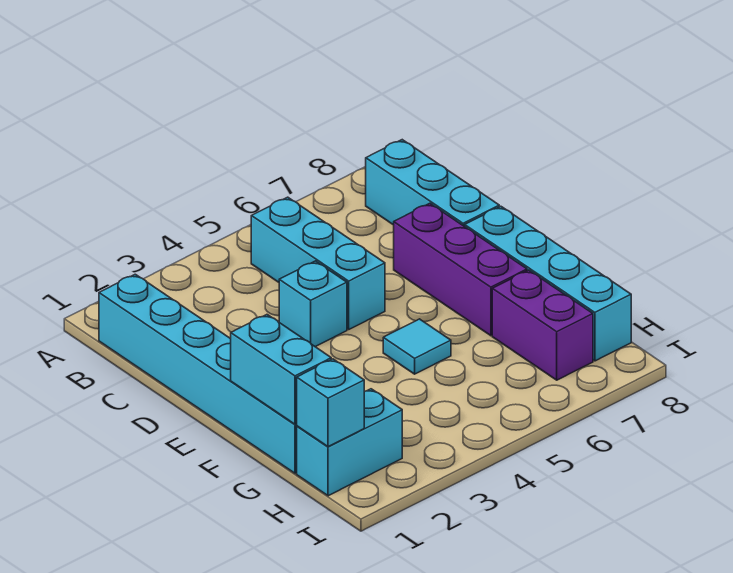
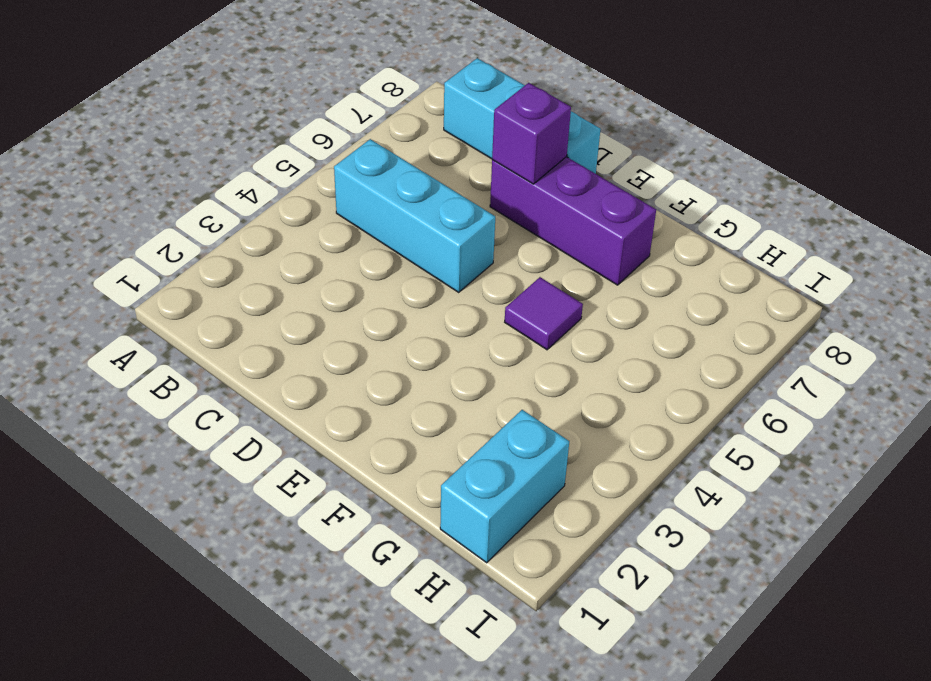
purple brick D7 level 2 -> none
purple tile F5 level 1 -> cyan tile F5 level 1
none -> cyan brick B1:G1 level 1
none -> cyan brick D4 level 1

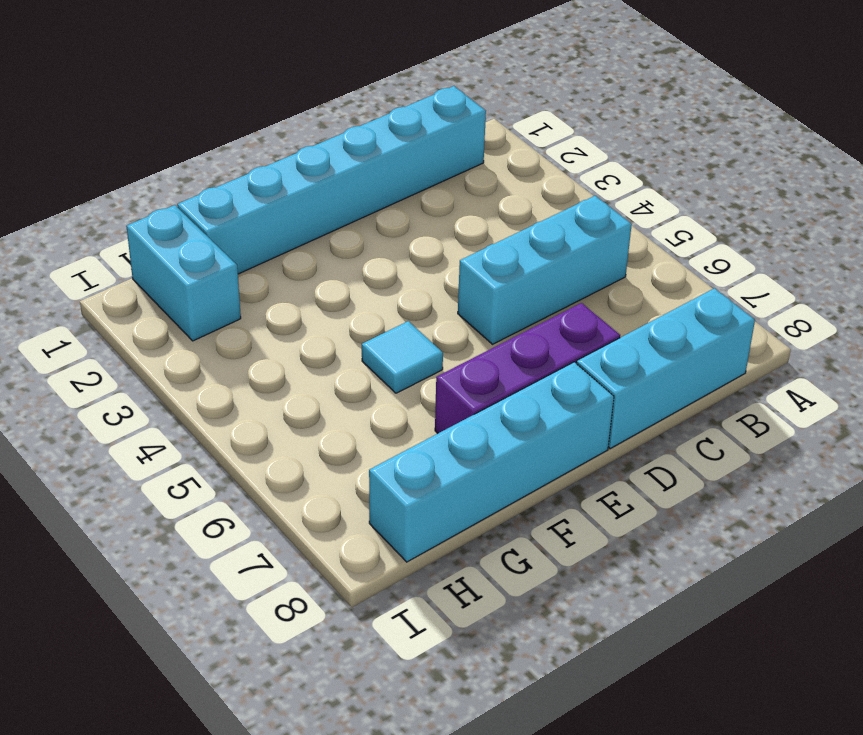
none -> cyan brick D4 level 1
none -> purple brick G7:H7 level 1

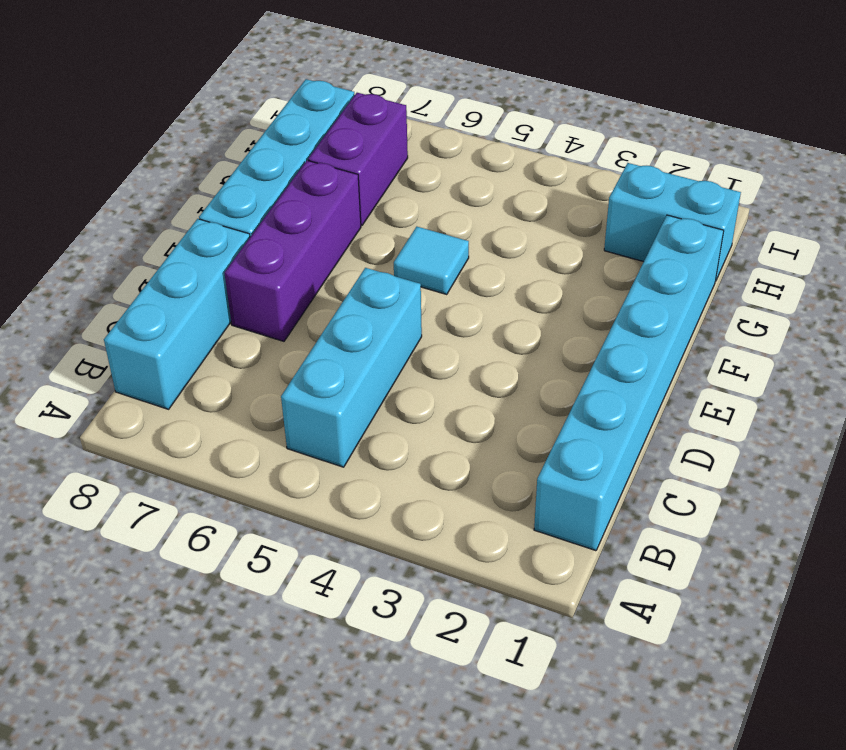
none -> cyan brick D4 level 1
none -> cyan brick F1:G1 level 2

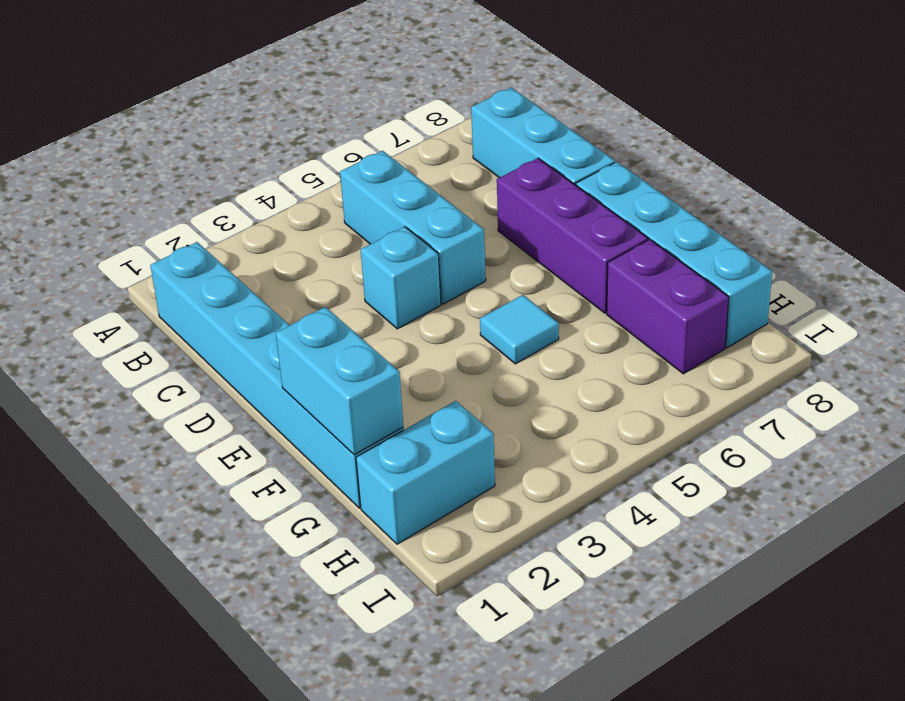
none -> cyan brick H1 level 2

